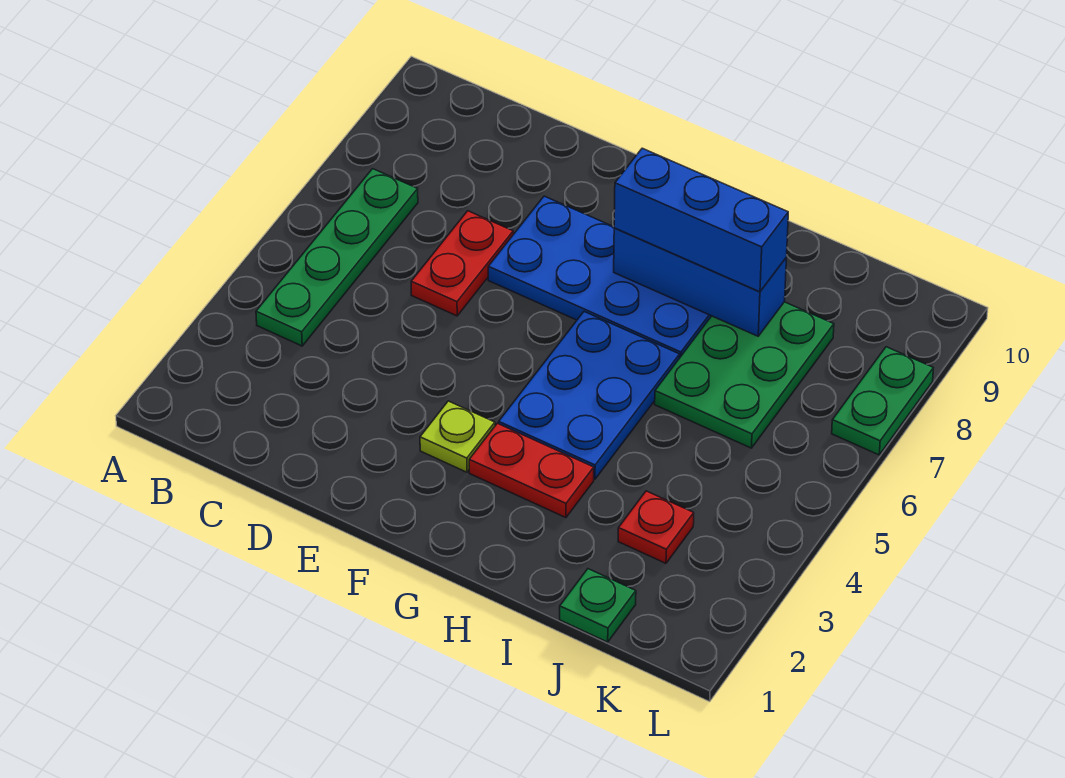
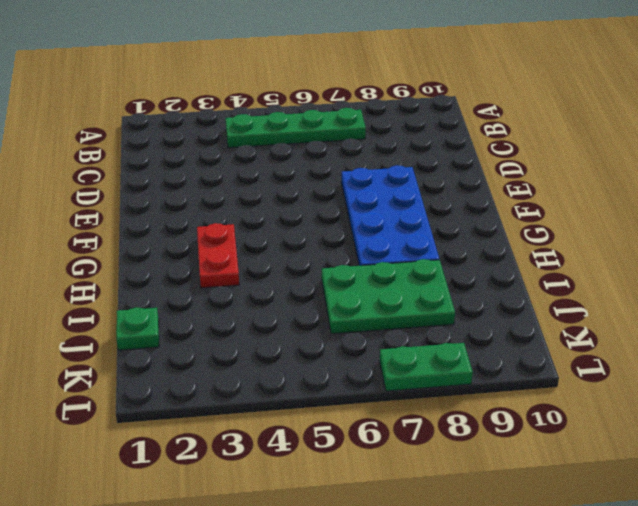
none -> red plate D6:D7 level 1
none -> lime plate F3 level 1
none -> blue plate G4:H6 level 1

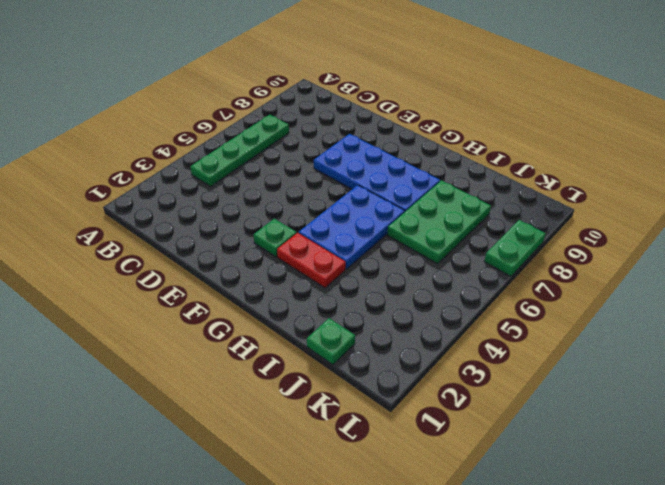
green plate F3 level 1 -> lime plate F3 level 1
none -> red plate D6:D7 level 1
none -> red plate J3 level 1
none -> blue brick G8:I8 level 2

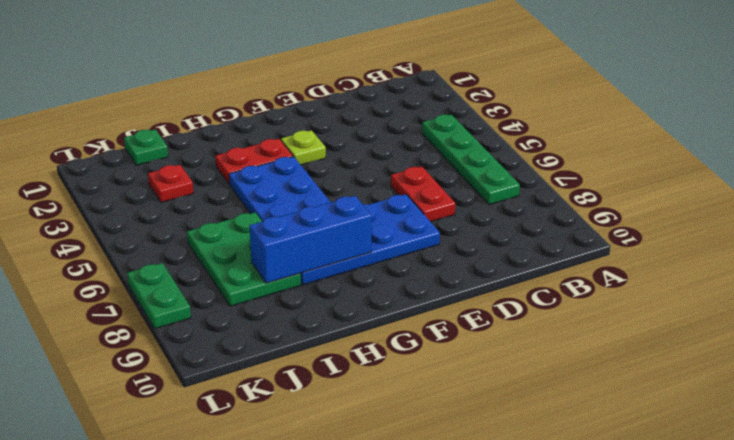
none -> blue brick G8:I8 level 3

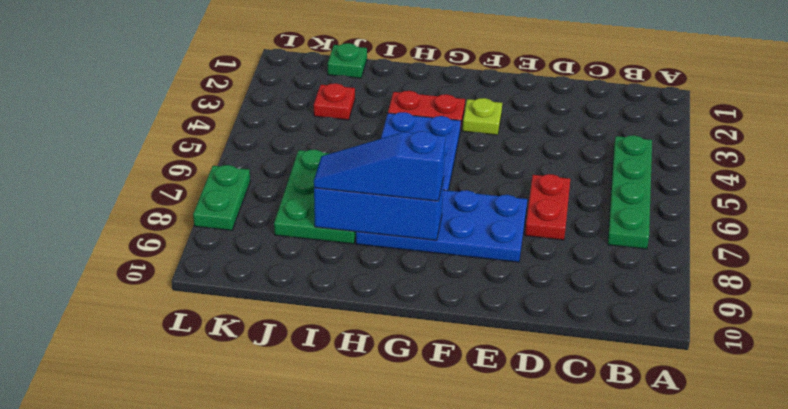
blue slope G8:I8 level 3 top G -> blue brick G8:I8 level 3

